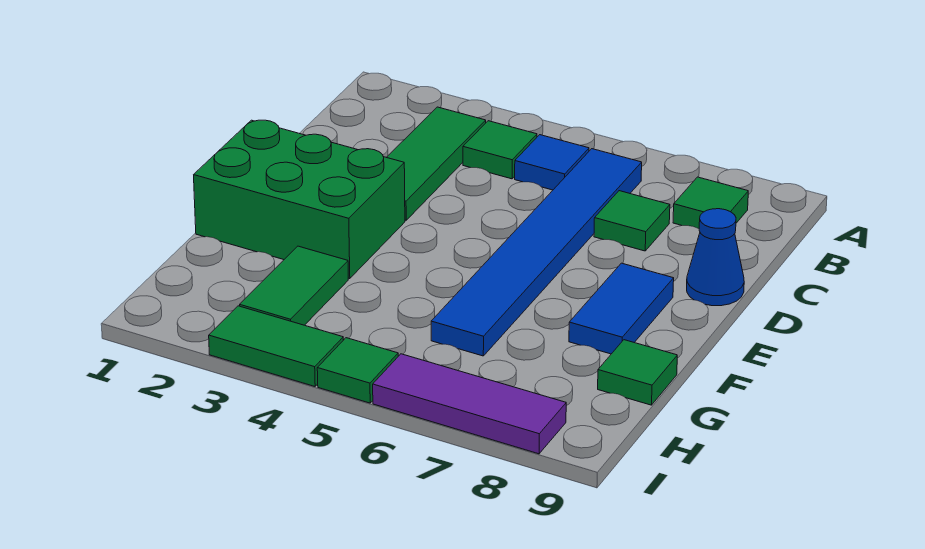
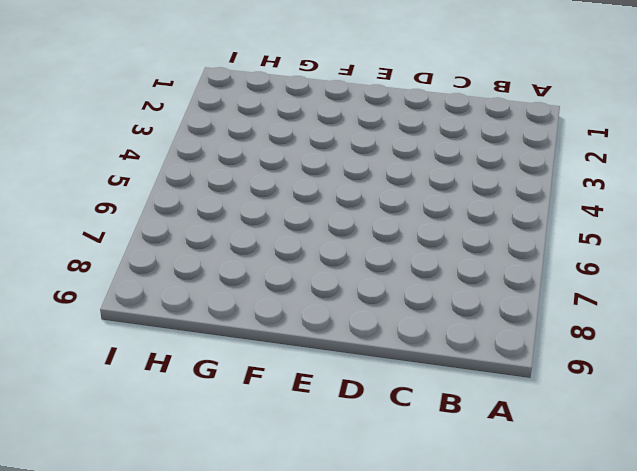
none -> green tile B3:D3 level 1
none -> green tile B4 level 1
none -> blue tile B5 level 1

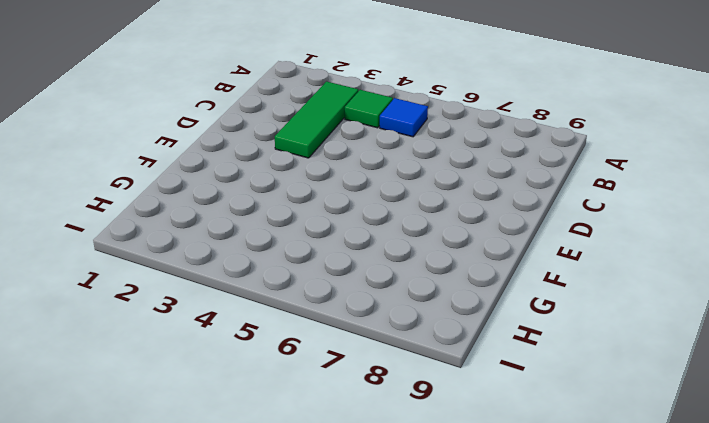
none -> blue tile B6:G6 level 1
none -> green tile B8 level 1
none -> green tile C7 level 1

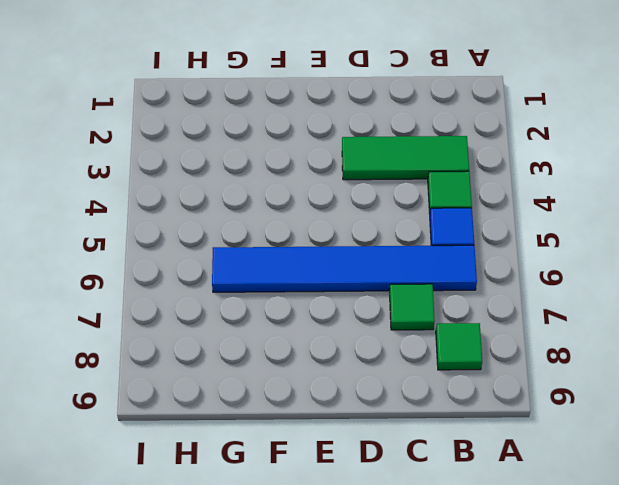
none -> blue cone D9 level 1
none -> green brick E1:F3 level 1
none -> blue tile E8:F8 level 1

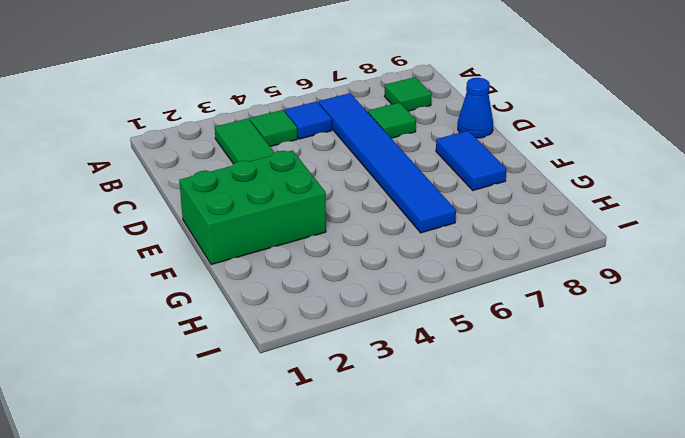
none -> green tile G3:H3 level 1
none -> green tile G9 level 1
none -> green tile I3:I4 level 1

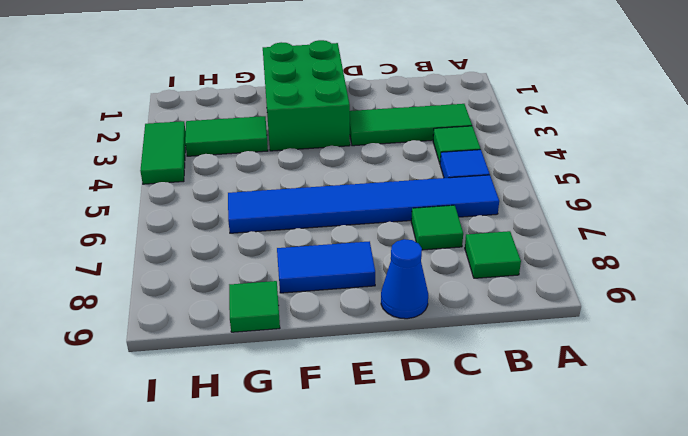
none -> green tile I5 level 1
none -> purple tile I6:I8 level 1

